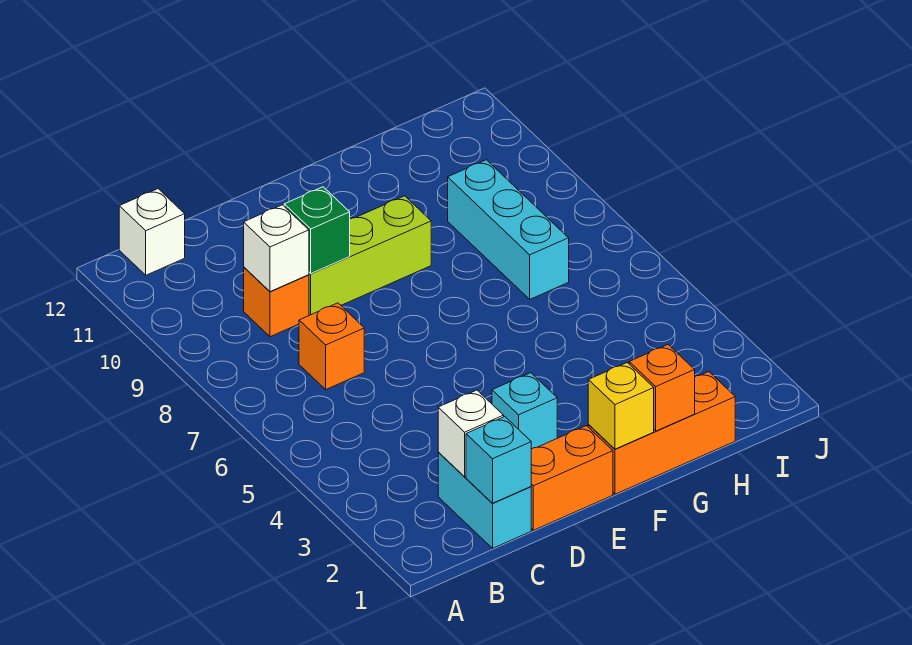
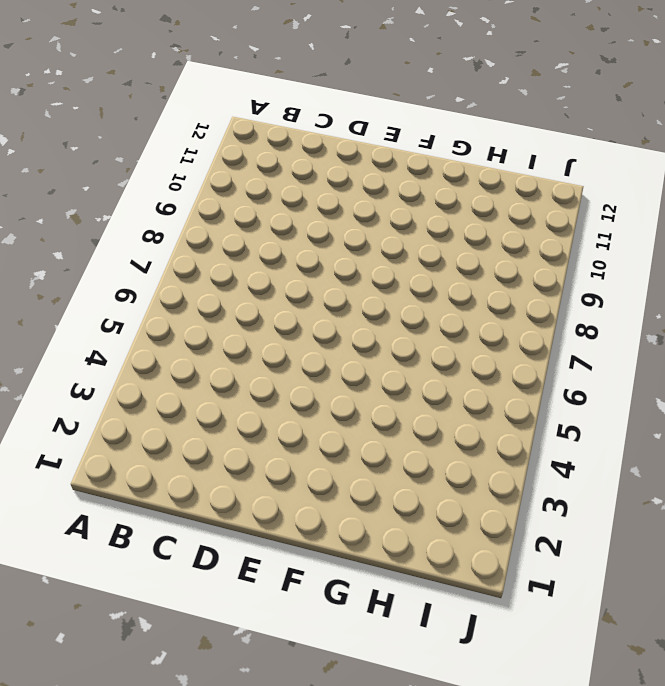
none -> white brick B12 level 1
none -> cyan brick C1:C2 level 1
none -> orange brick C7 level 1

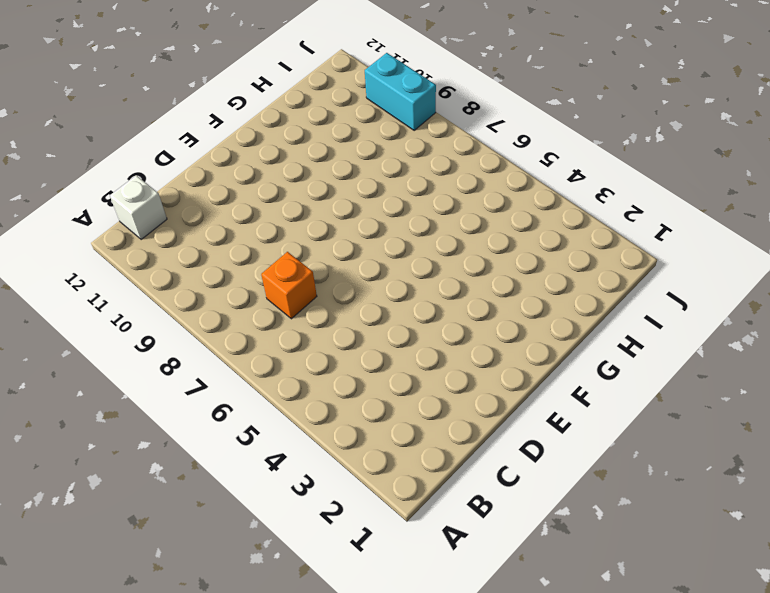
cyan brick J9:J10 level 1 -> cyan brick C1:C2 level 1
none -> orange brick C9 level 1
none -> orange brick D1:E1 level 1
none -> lime brick D9:F9 level 1

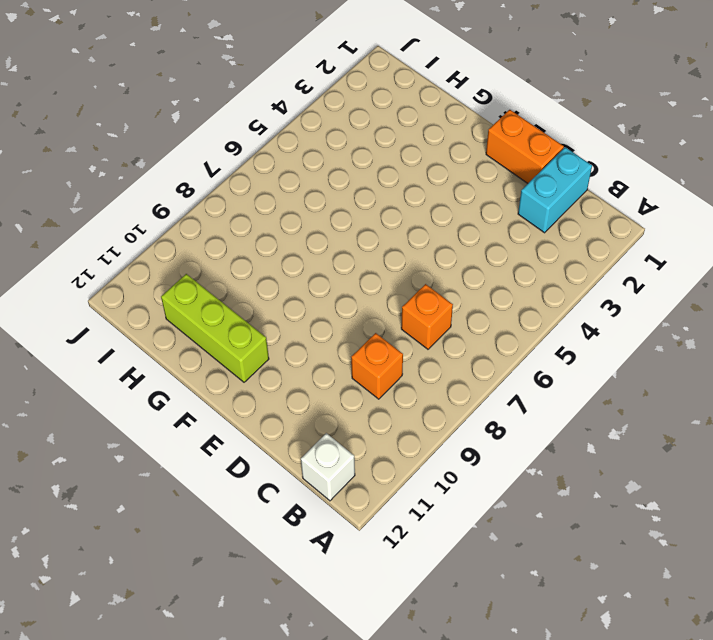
lime brick F11:H11 level 1 -> lime brick D9:F9 level 1
none -> cyan brick E3 level 1
none -> orange brick F1:H1 level 1
none -> cyan brick H7:H9 level 1

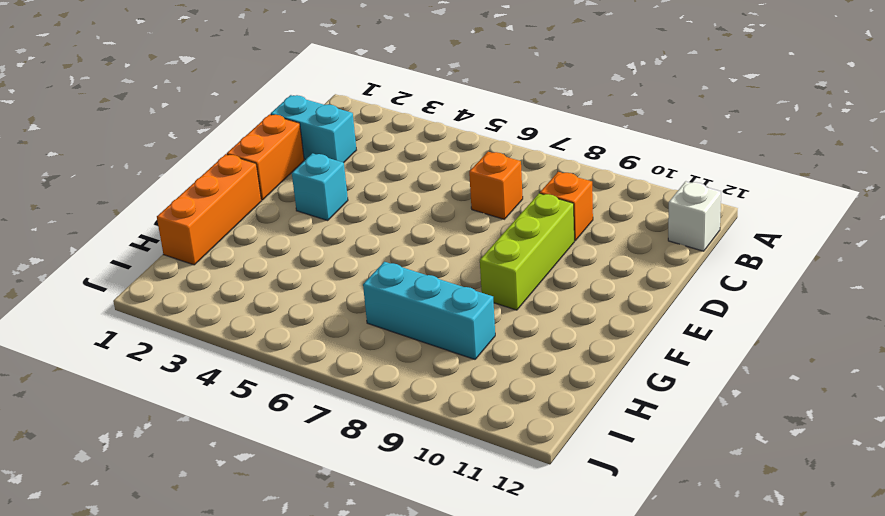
none -> cyan brick C1 level 2
none -> white brick C2 level 2
none -> white brick C9 level 2

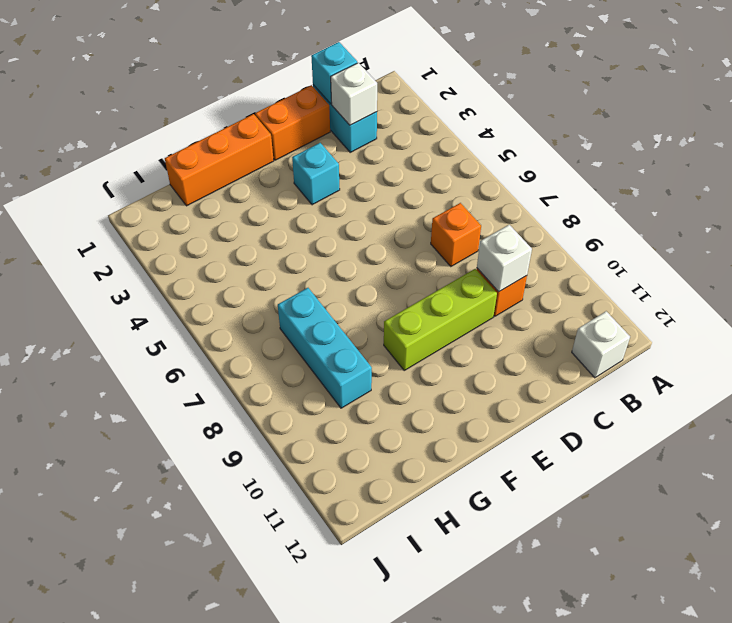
none -> green brick D9 level 2
none -> yellow brick F1 level 2
none -> orange brick G1 level 2

